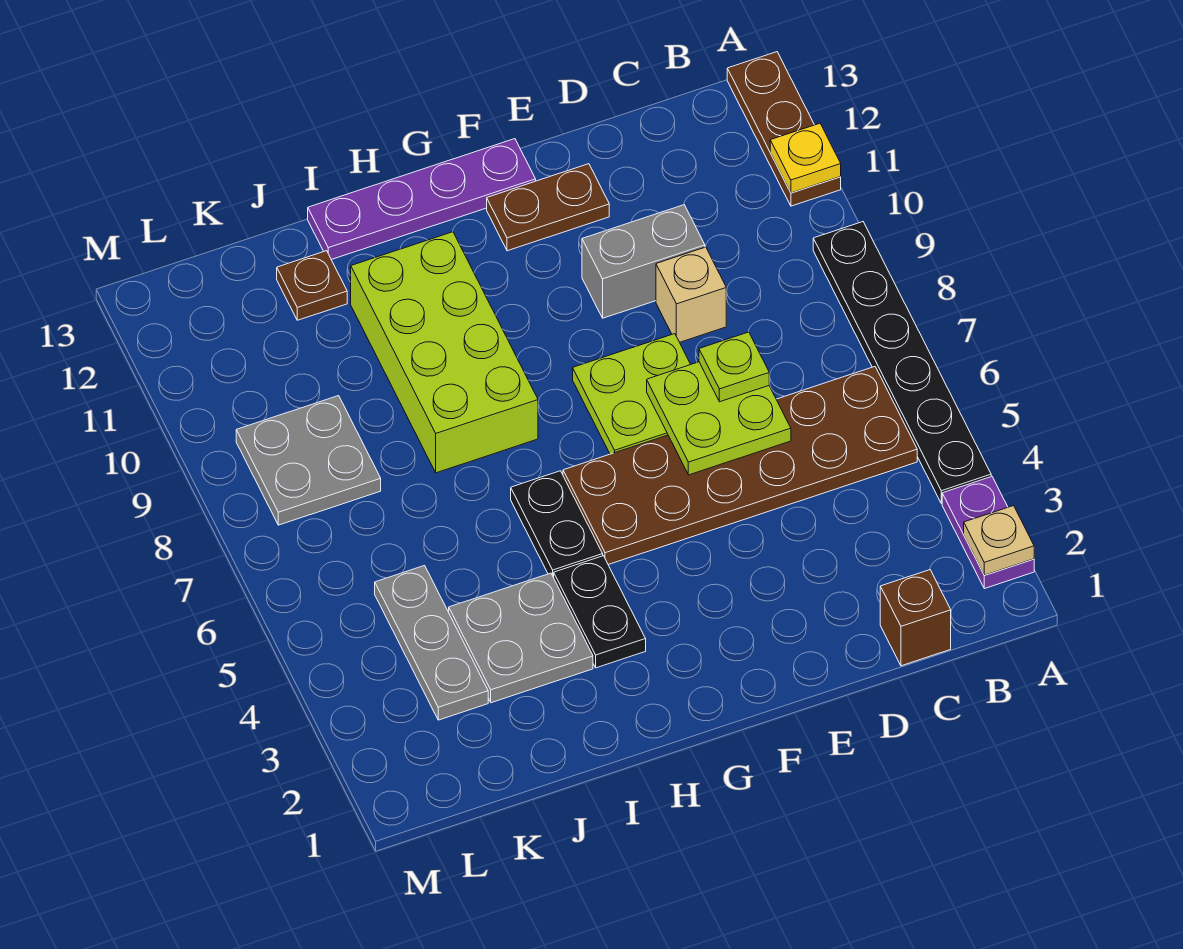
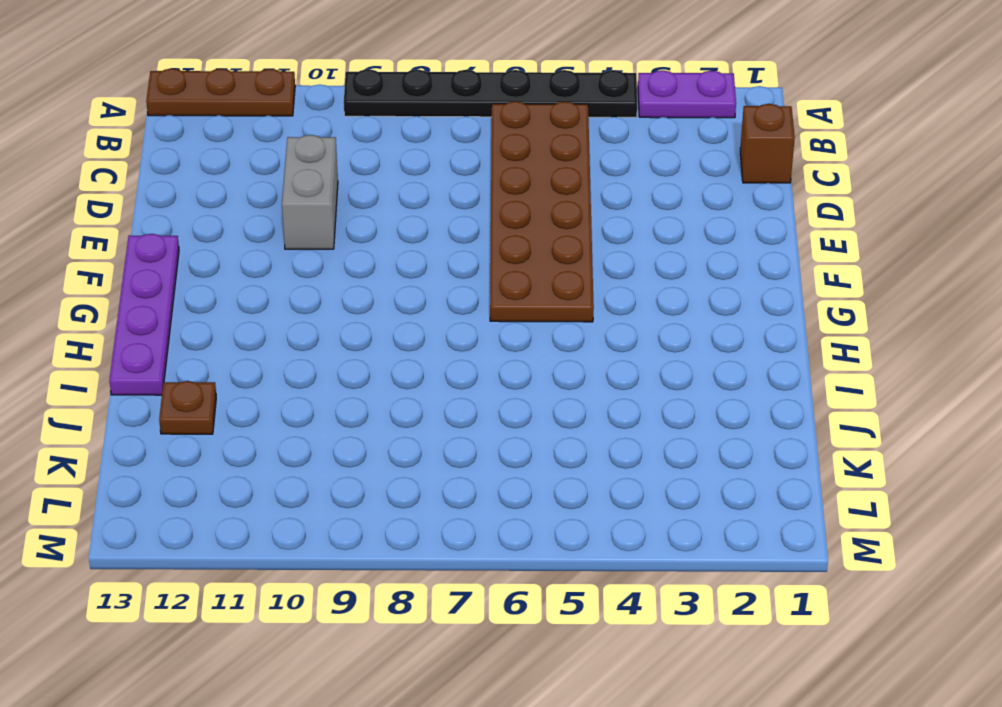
none -> tan brick D9 level 1
none -> lime plate E7:F8 level 1
none -> brown plate E12:F12 level 1

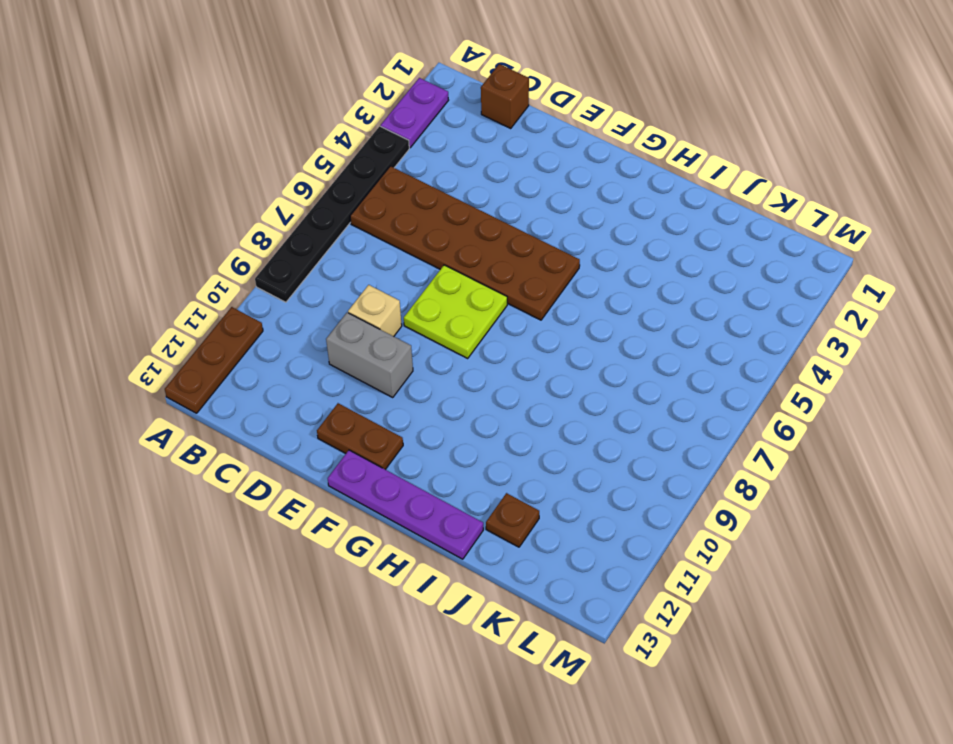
none -> black plate H3:H4 level 1
none -> black plate H5:H6 level 1
none -> lime brick H8:I11 level 1

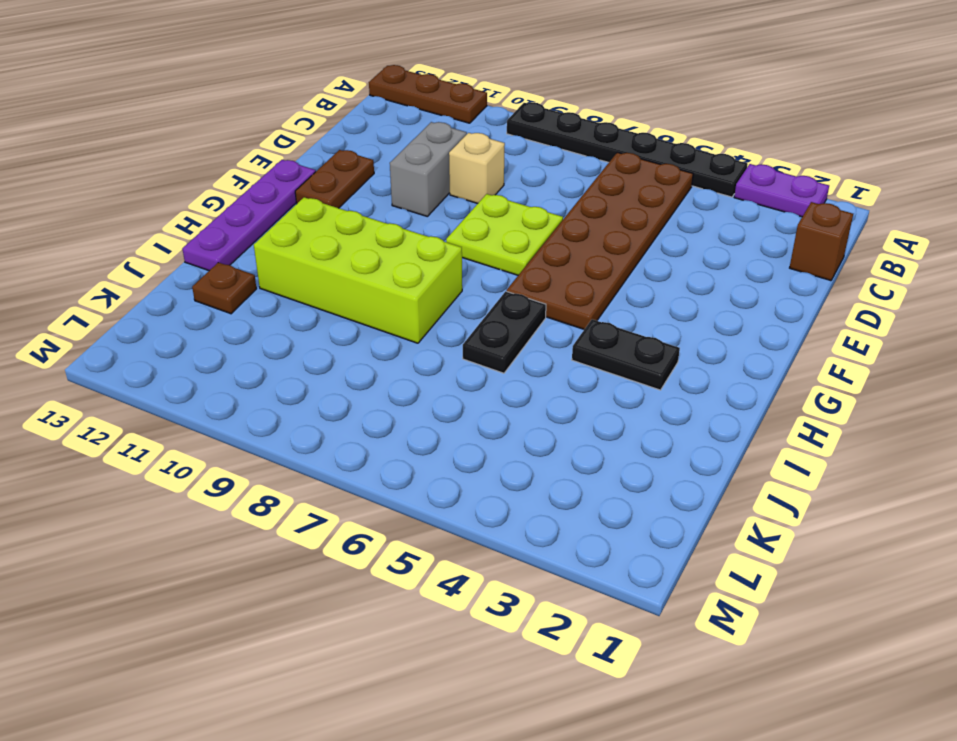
black plate H6:I6 level 1 -> black plate H5:H6 level 1
none -> grey plate I3:J4 level 1
none -> grey plate K3:K5 level 1
none -> grey plate K8:L9 level 1

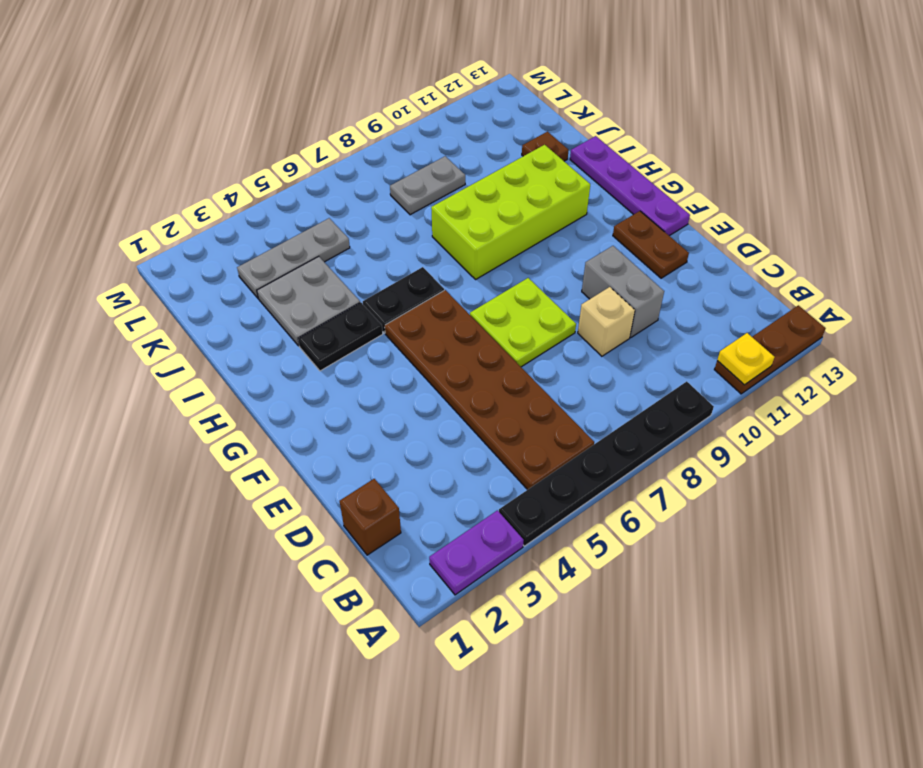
grey plate K8:K9 level 1 -> grey plate K8:L9 level 1
none -> tan plate A2 level 2
none -> lime plate D6:E7 level 2
none -> lime plate D7 level 3

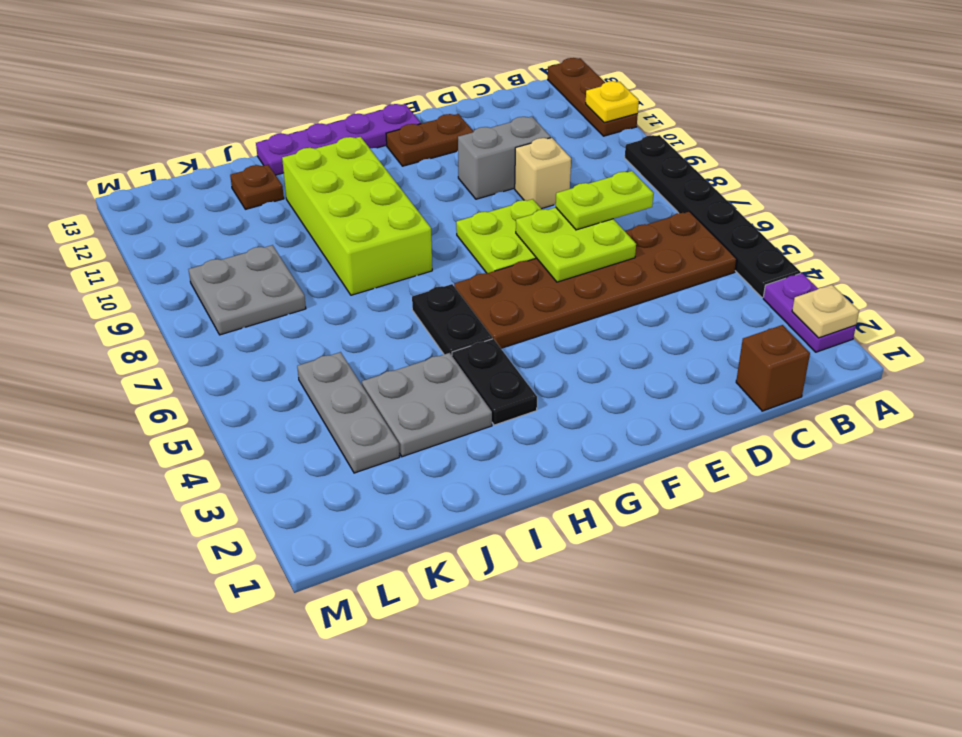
lime plate C7:D7 level 3 -> lime plate D7 level 3

